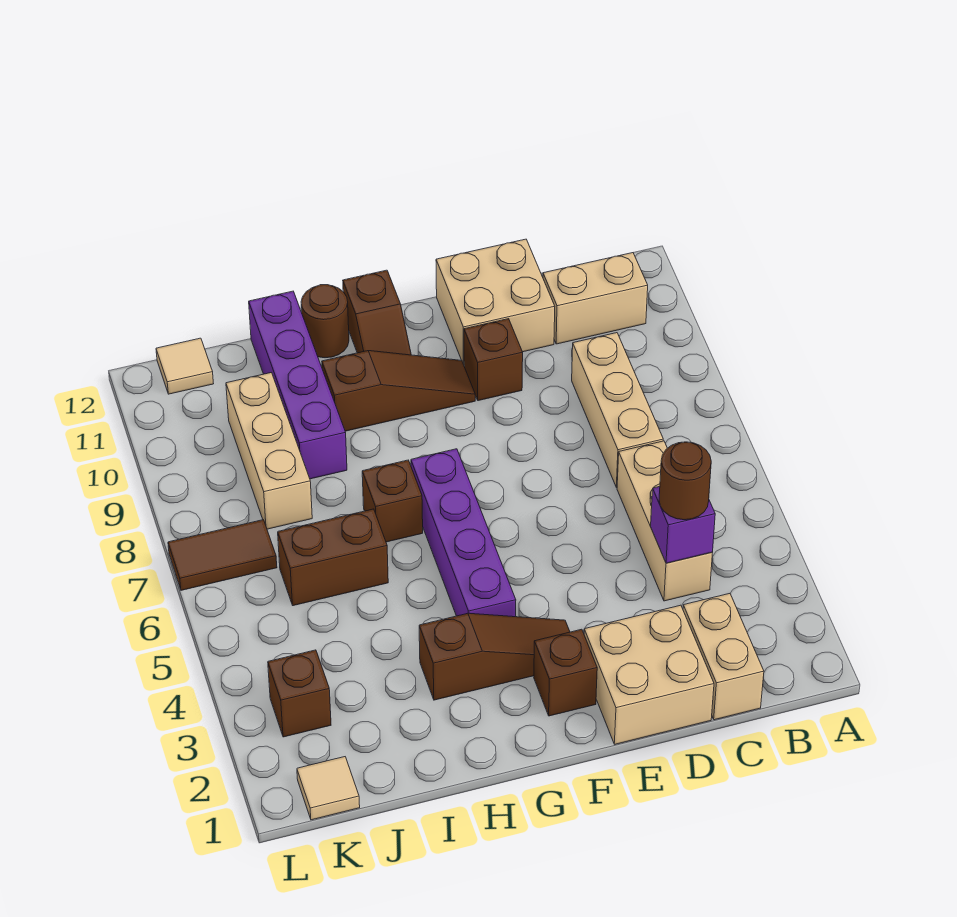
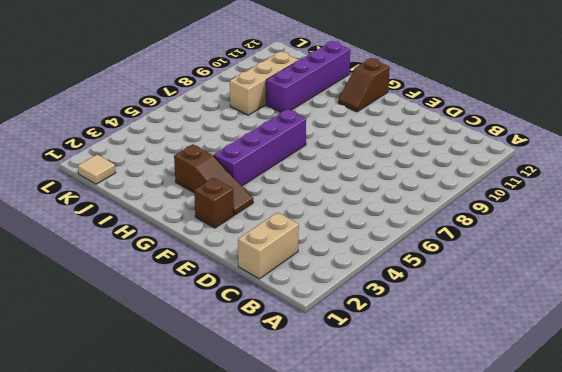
none -> tan brick B11:C11 level 1
none -> tan brick C4:C6 level 1
none -> tan brick C7:C9 level 1

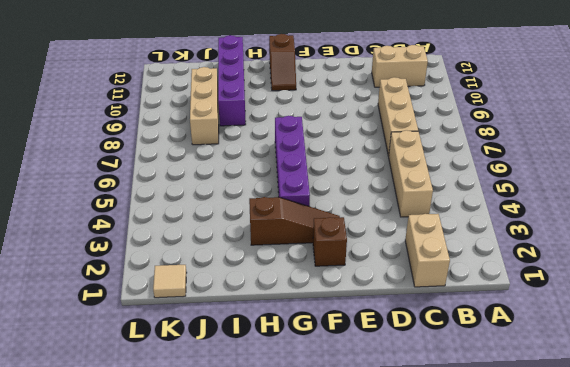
none -> tan brick D1:E2 level 1
none -> tan brick D11:E12 level 1
none -> brown brick E10 level 1

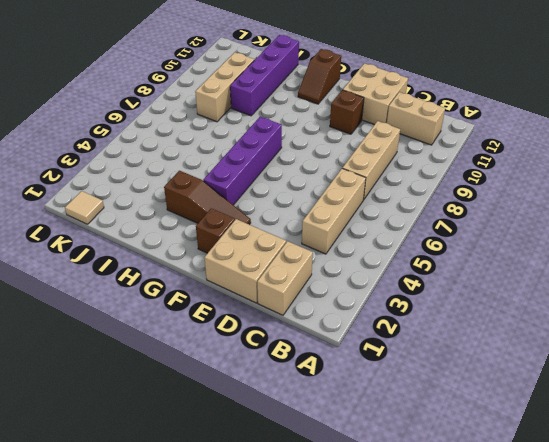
none -> brown slope F10:H10 level 1 top H
none -> brown brick H7 level 1
none -> brown round brick H12 level 1

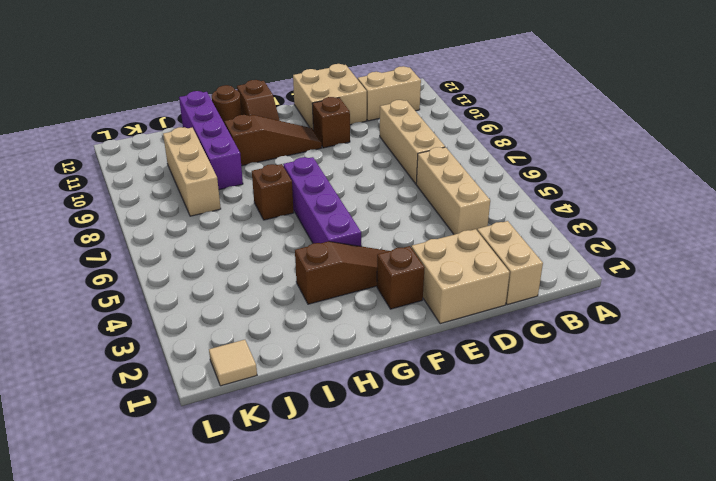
none -> brown brick I6:J6 level 1
none -> brown brick K3 level 1
none -> brown tile K7:L7 level 1

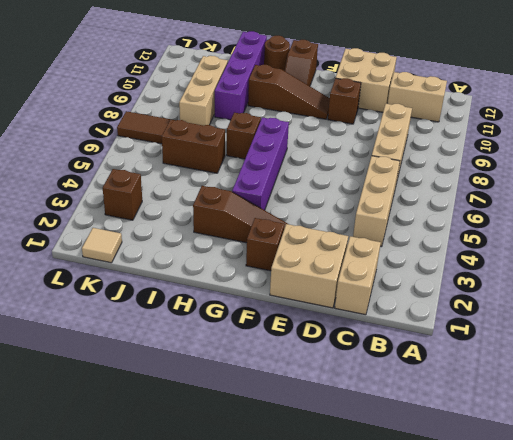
none -> tan tile K12 level 1
none -> purple brick C4 level 2
none -> brown round brick C4 level 3

